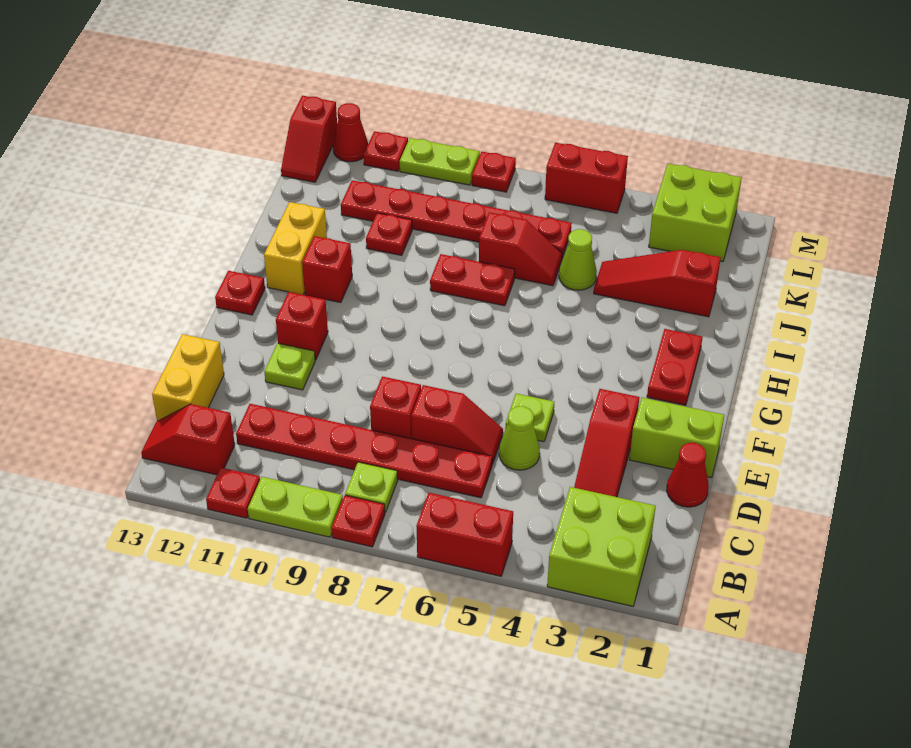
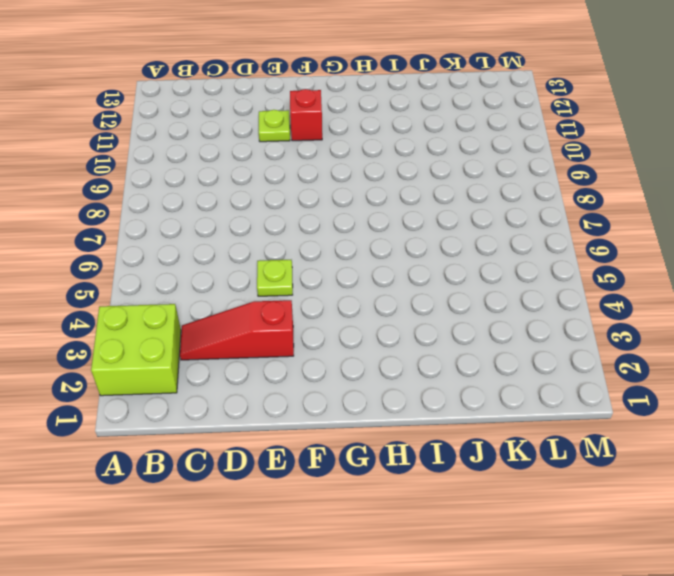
none -> red brick A5:A6 level 1
none -> red plate A8 level 1
none -> lime plate A9:A10 level 1
none -> red plate A11 level 1

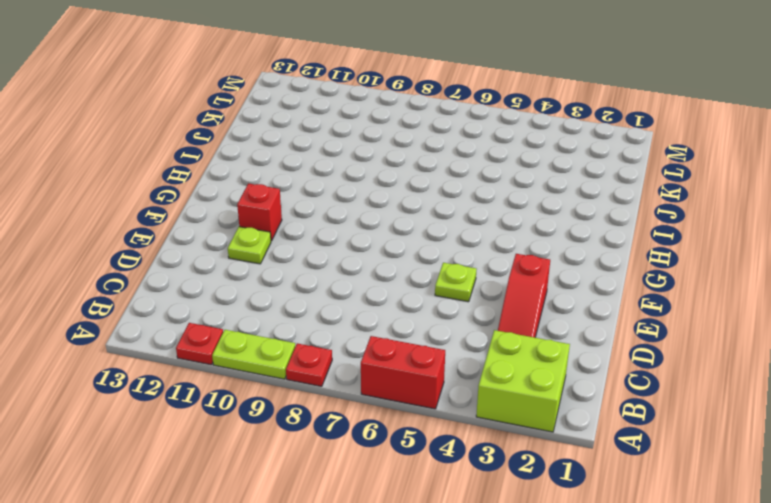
none -> lime plate B8 level 1
none -> red slope B12:B13 level 1 top 12
none -> red plate C6:C11 level 1
none -> yellow brick C13:D13 level 1

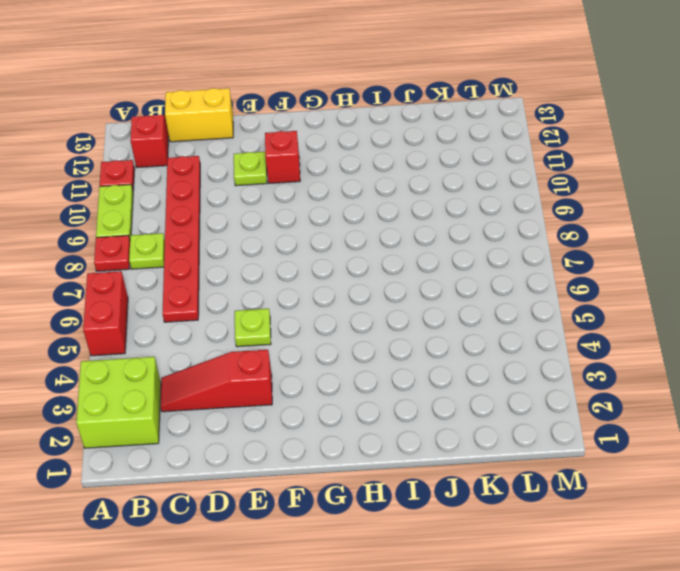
none -> red cone D1 level 1
none -> lime cone D5 level 1
none -> red slope D6:D7 level 1 top 7
none -> red brick D8 level 1

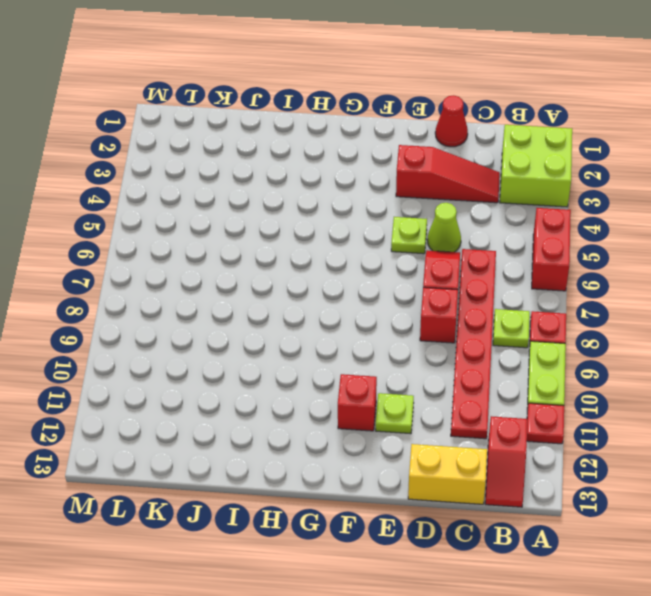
none -> lime brick E1:E2 level 1
none -> red plate G2:H2 level 1
none -> red plate G13 level 1
none -> red brick H11 level 1

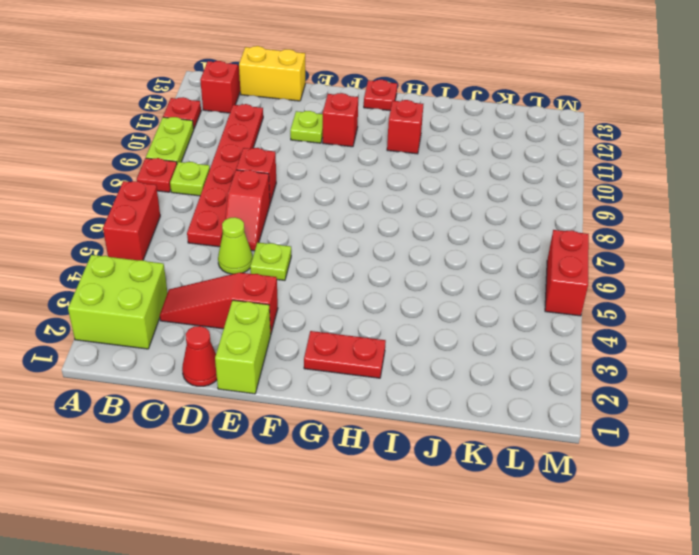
none -> yellow brick H12:I12 level 1
none -> red plate I7:I8 level 1
none -> red slope J2:J4 level 1 top 2
none -> lime cone J5 level 1

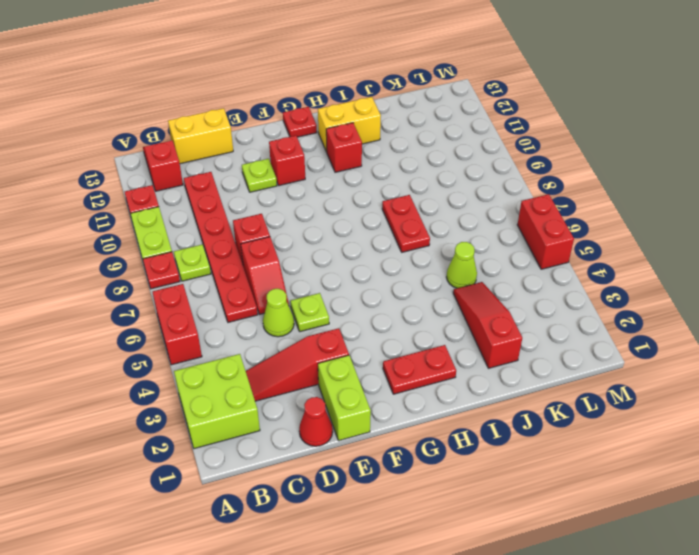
none -> red slope J6:J7 level 1 top 7
none -> red plate J10 level 1
none -> red plate K6:K11 level 1
none -> lime brick L2:M3 level 1

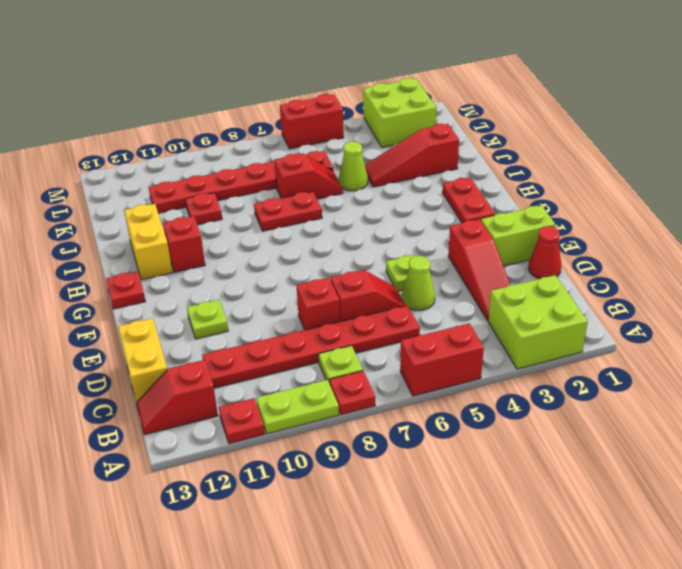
none -> red brick F11 level 1
none -> red slope L13:M13 level 1 top M
none -> red plate M8 level 1
none -> lime plate M9:M10 level 1

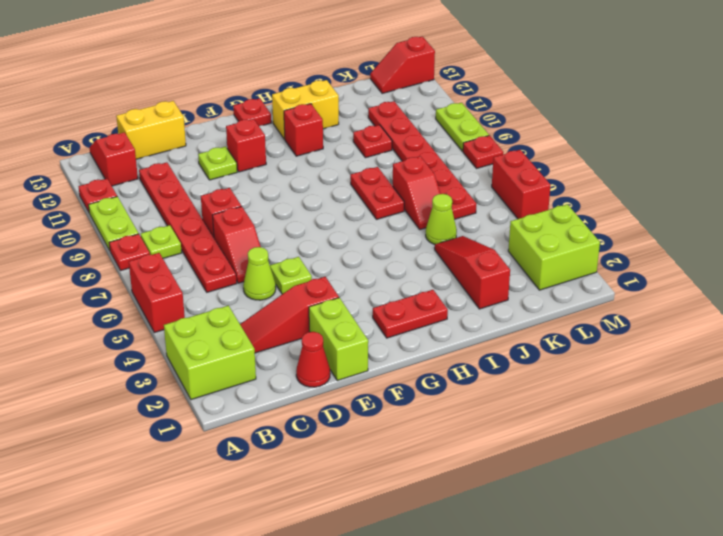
none -> red plate M11 level 1
none -> red cone M12 level 1

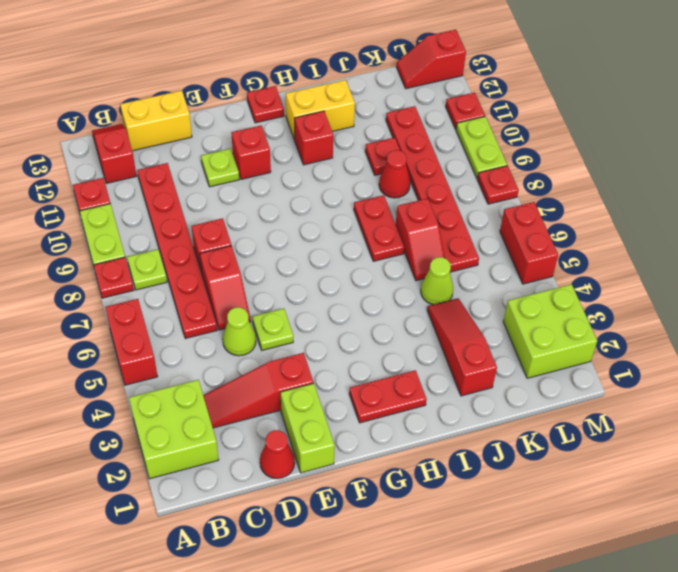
red cone J9 level 1 -> red cone M12 level 1

